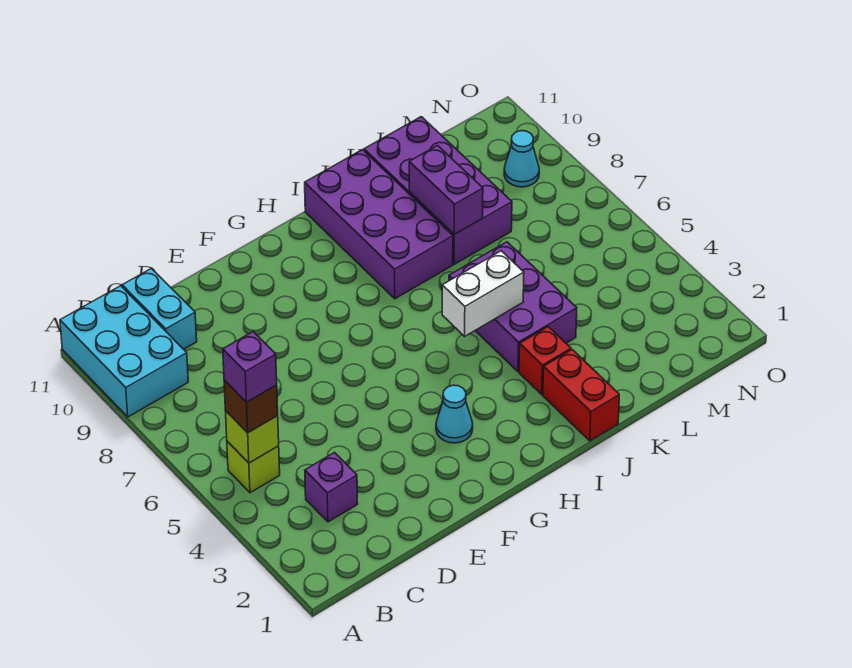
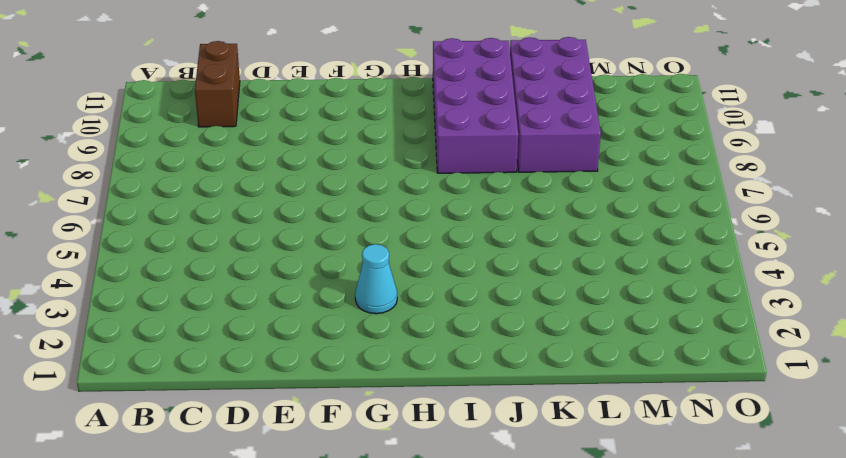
brown brick C10:C11 level 1 -> cyan brick C10:C11 level 1
none -> cyan brick A9:B11 level 1
none -> lime brick B5 level 1
none -> purple brick C3 level 1

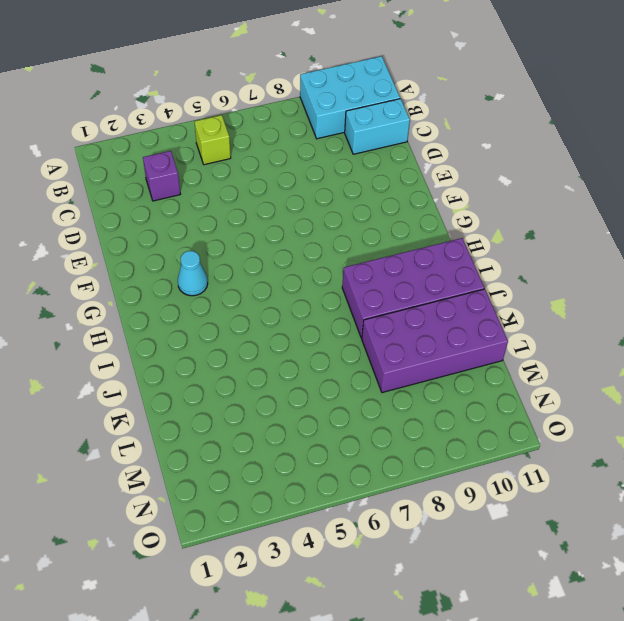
none -> red brick J1:J2 level 1
none -> red brick J3 level 1
none -> purple brick J4:K6 level 1

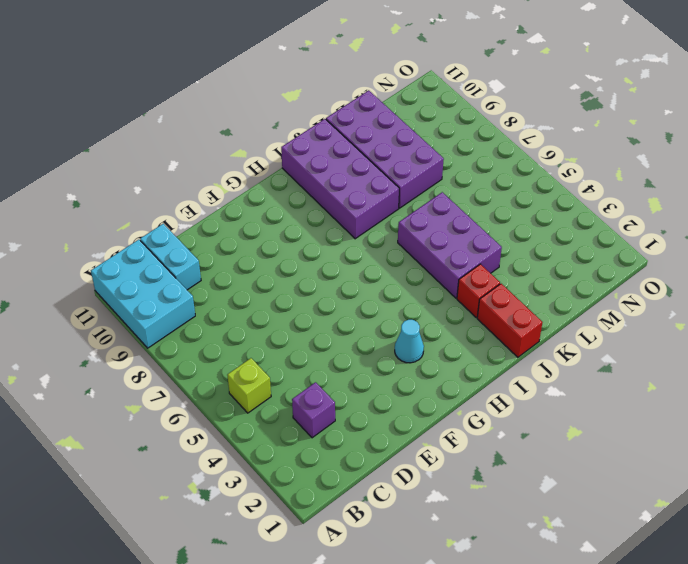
none -> cyan cone N9 level 1
none -> lime brick B5 level 2
none -> white brick I5:J5 level 2

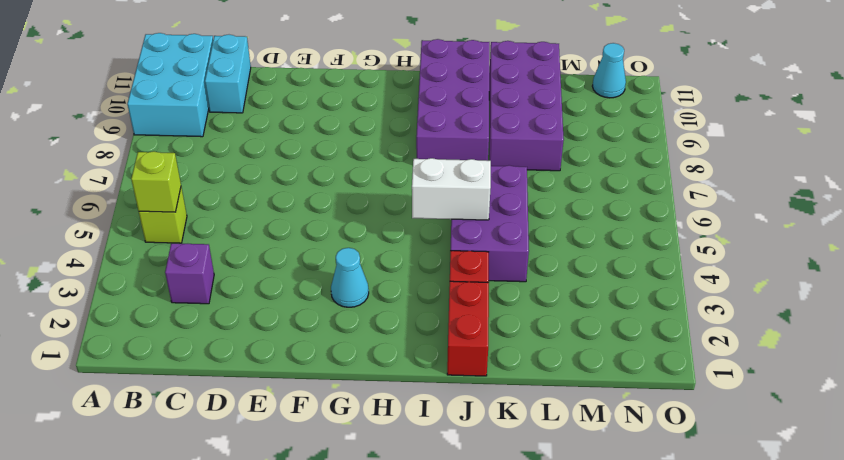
cyan cone N11 level 1 -> cyan cone N9 level 1
none -> purple brick K8:K9 level 2
none -> brown brick B5 level 3
none -> purple brick B5 level 4

